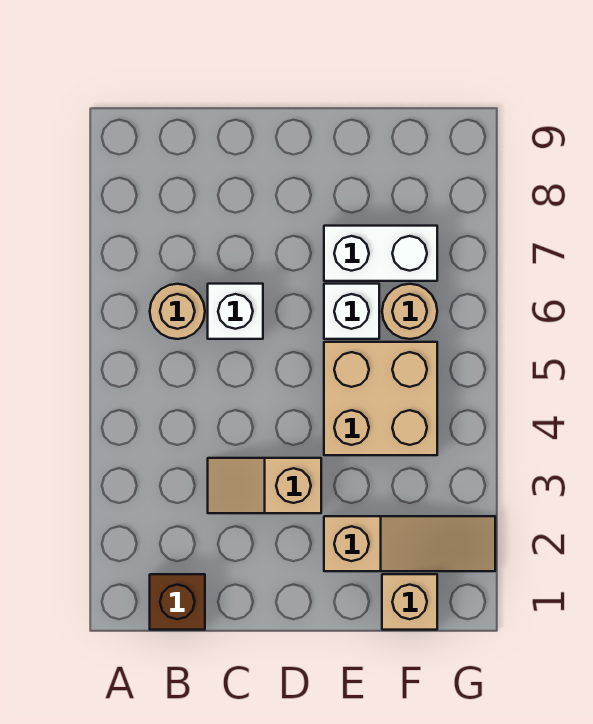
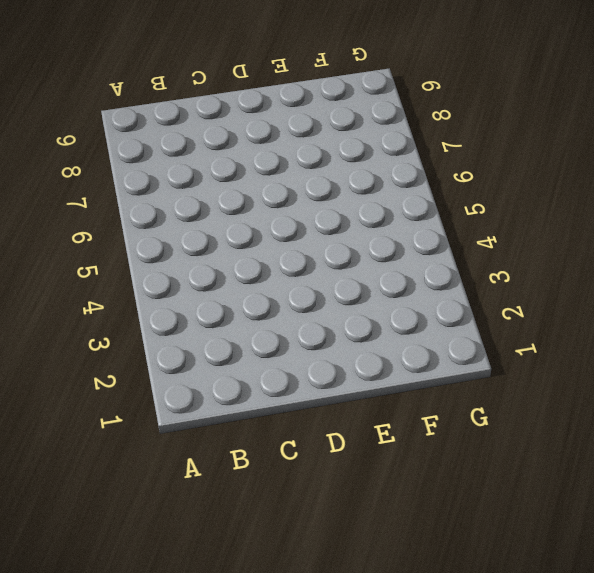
none -> brown brick B1 level 1
none -> tan round brick B6 level 1

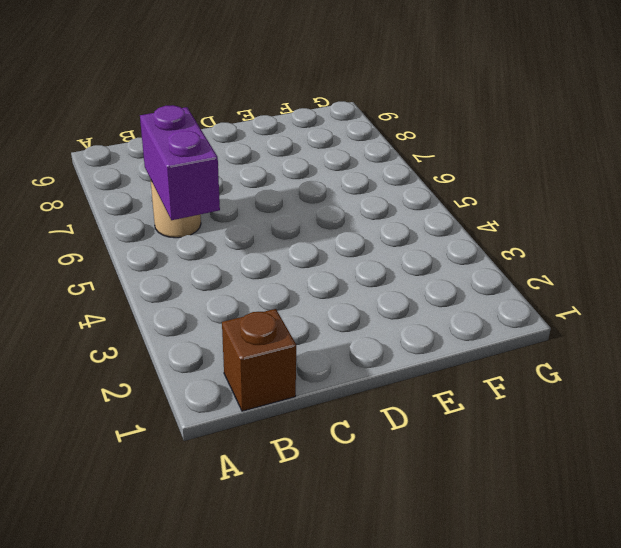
purple brick B5:B6 level 2 -> none
none -> tan slope C3:D3 level 1 top D
none -> white brick C6 level 1

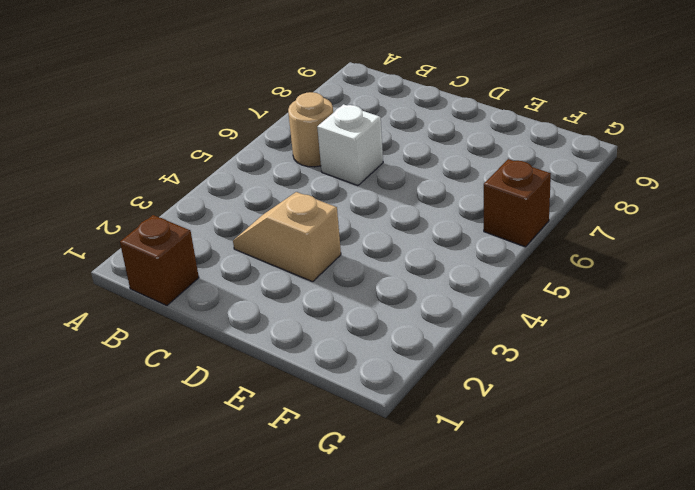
brown brick G6 level 1 -> none
none -> tan slope E2:G2 level 1 top E
none -> tan brick E4:F5 level 1

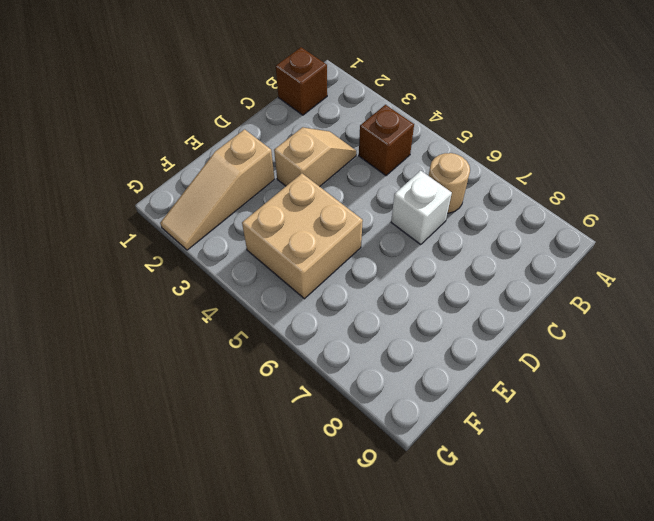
brown brick B4 level 1 -> none
none -> white brick E6 level 1
none -> white brick E7:F7 level 1

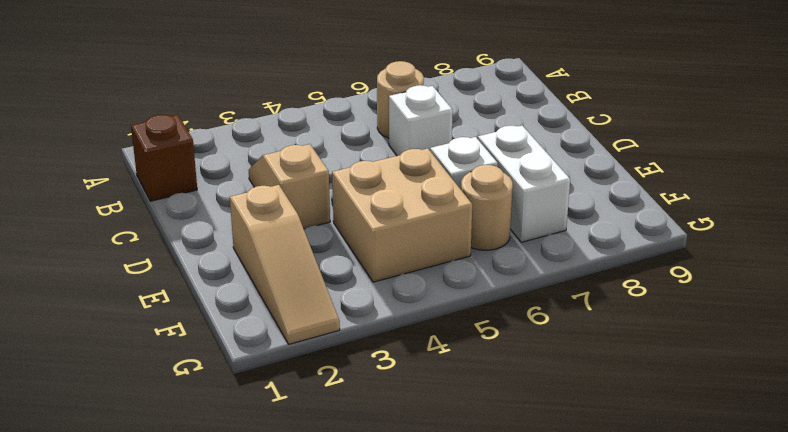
none -> tan brick F1 level 1

